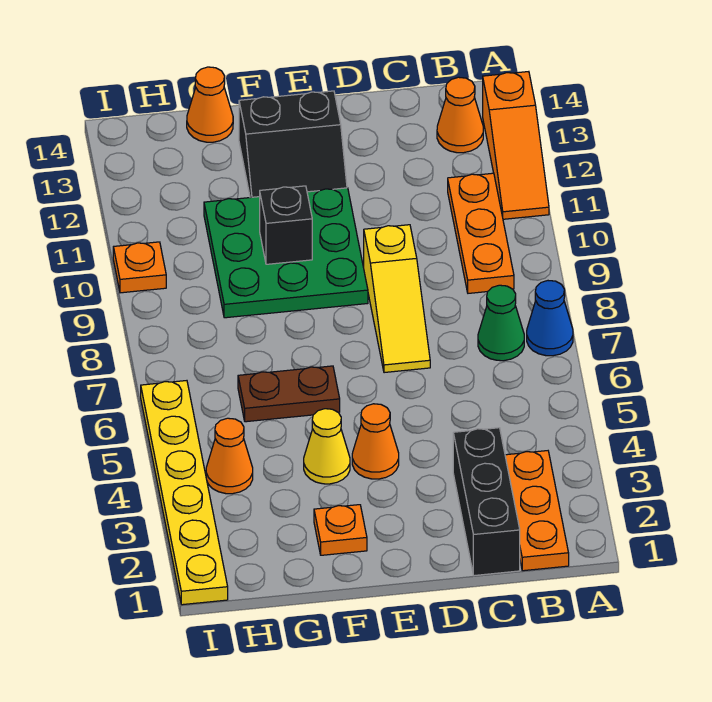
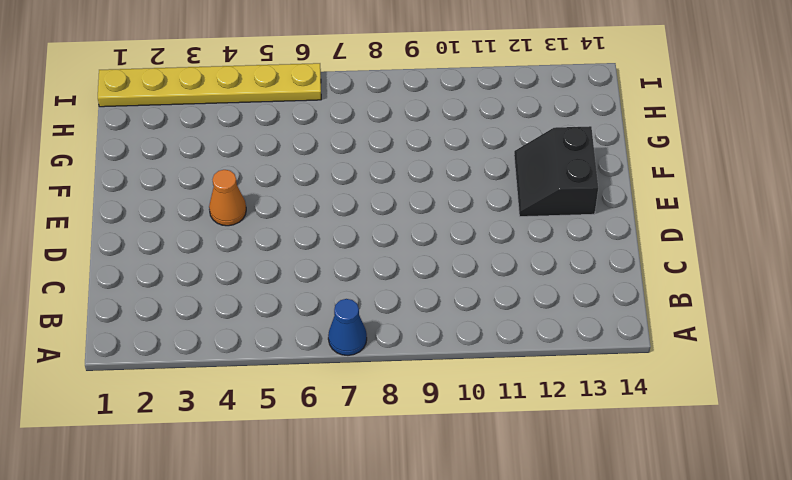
none -> orange slope A11:A13 level 1 top 13
none -> orange plate B1:B3 level 1
none -> green cone B7 level 1

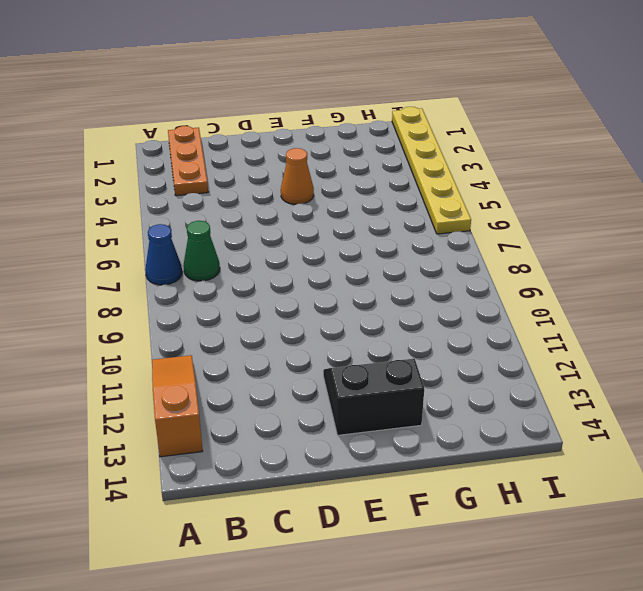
none -> orange plate B9:B11 level 1
none -> orange cone B13 level 1
none -> black brick C1:C3 level 1

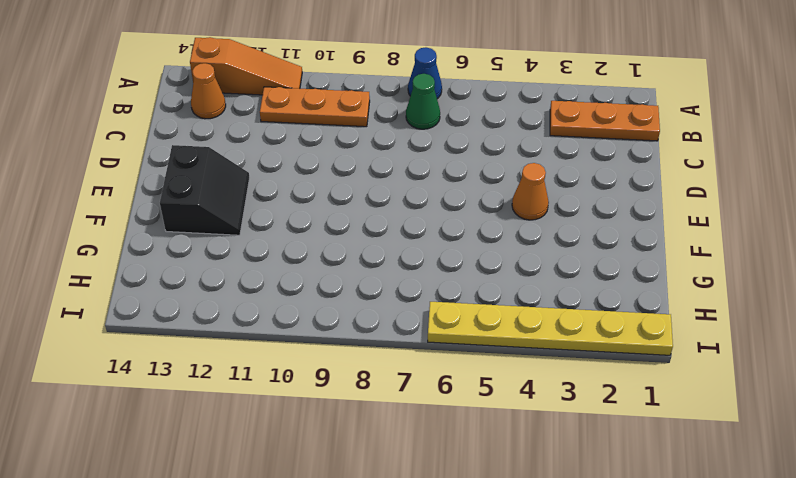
none -> black brick C1:C3 level 1
none -> yellow slope D7:D9 level 1 top 9
none -> green plate E9:G11 level 1

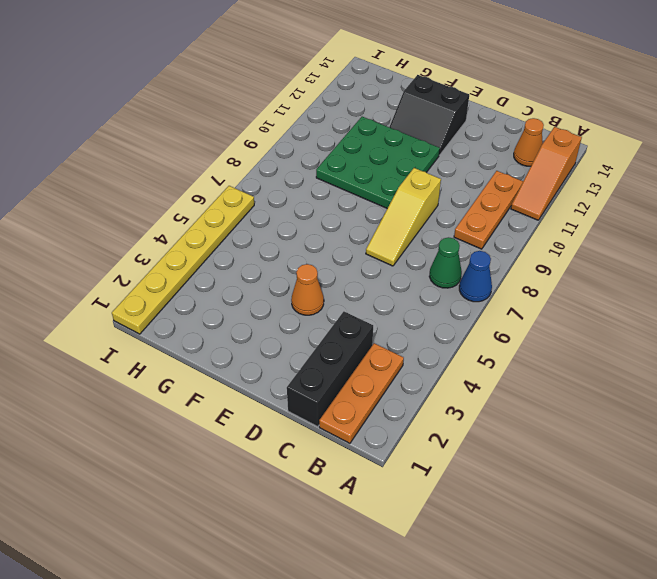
none -> orange plate F2 level 1
none -> yellow cone F4 level 1
none -> brown plate F6:G6 level 1

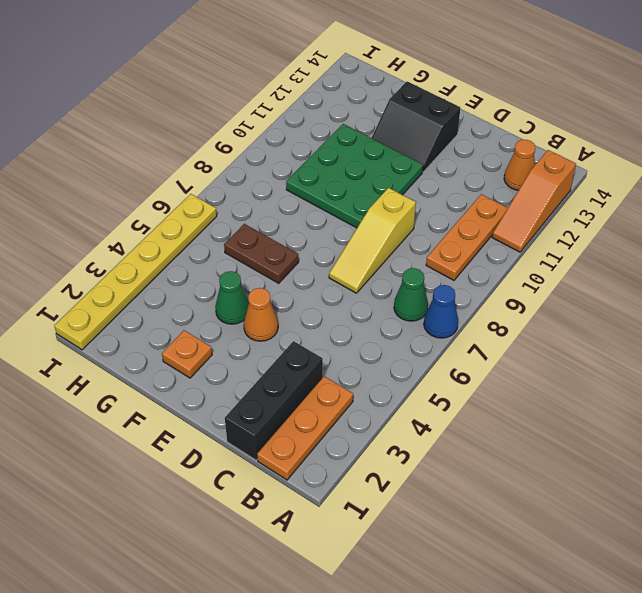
green cone F4 level 1 -> yellow cone F4 level 1
none -> orange cone G14 level 1
none -> orange cone H4 level 1
none -> orange plate I10 level 1

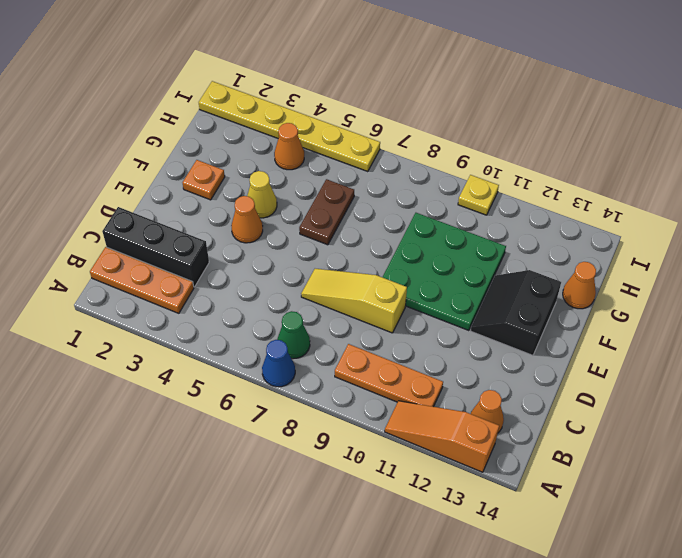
yellow plate I10 level 1 -> orange plate I10 level 1
none -> black brick F10 level 2

